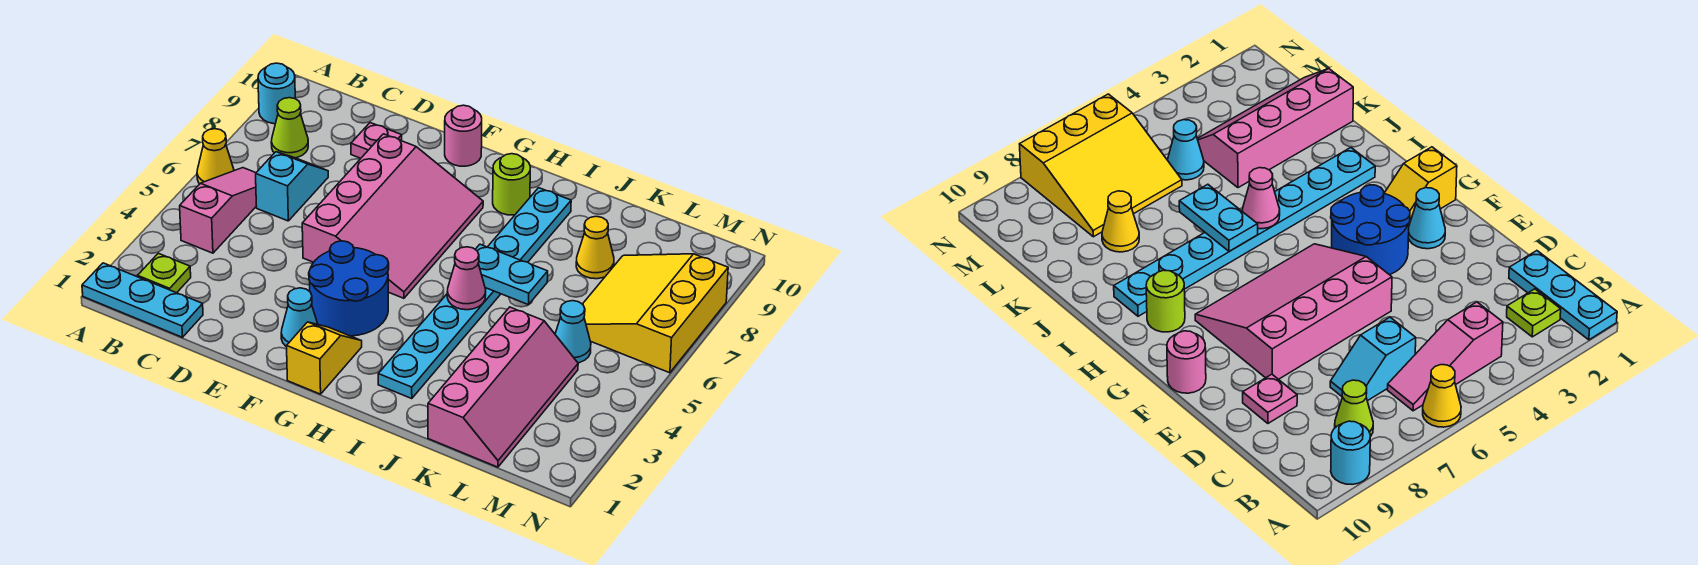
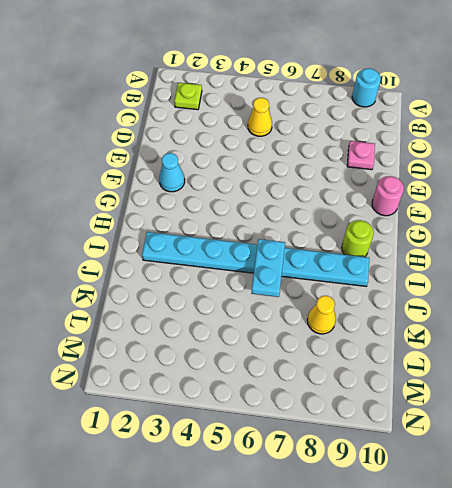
yellow cone C5 level 1 -> yellow cone A6 level 1
none -> cyan plate A1:C1 level 1
none -> pink slope B4:B6 level 1 top 4
none -> lime cone B8 level 1

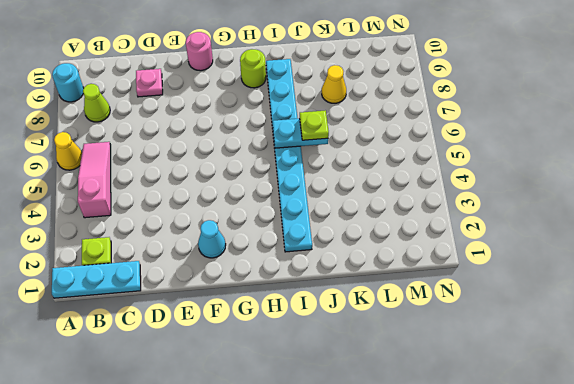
lime plate J6 level 3 -> none
none -> cyan slope C6:C7 level 1 top 6
none -> pink slope E5:G8 level 1 top E
none -> blue round brick F3:G4 level 1

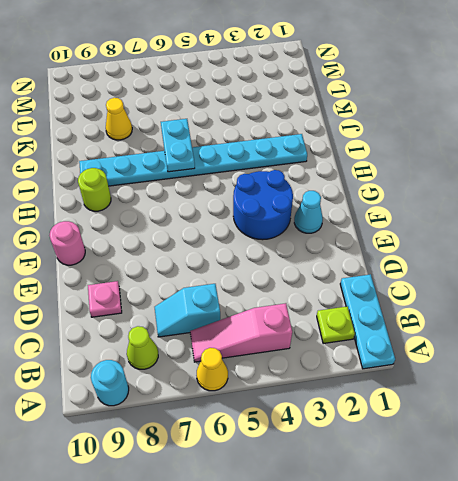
none -> pink slope E5:G8 level 1 top E
none -> yellow slope G1:G2 level 1 top 1
none -> pink slope K1:L4 level 1 top K

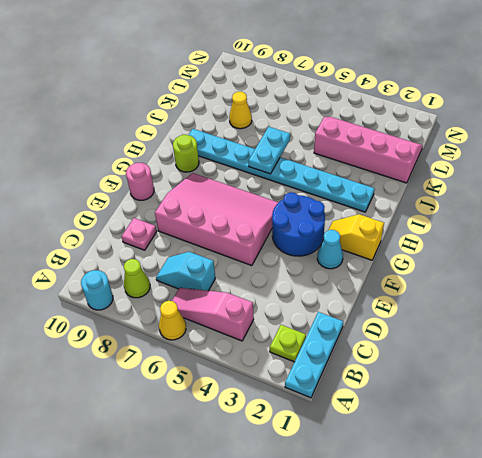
none -> cyan cone L5 level 1
none -> yellow slope L6:N8 level 1 top N
none -> pink cone I5 level 2

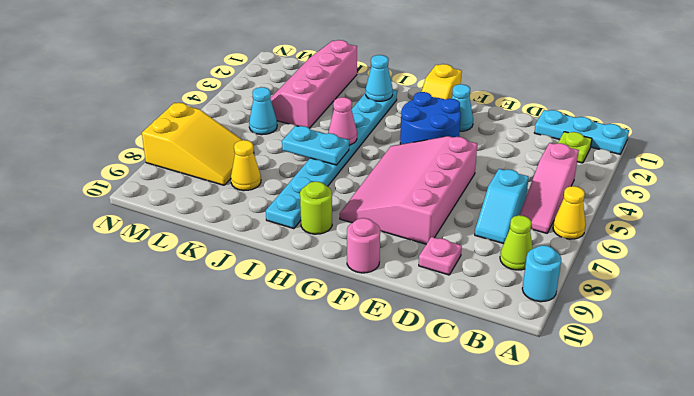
cyan cone I2 level 2 -> none
yellow slope L7:N8 level 1 top N -> yellow slope L6:N8 level 1 top N

